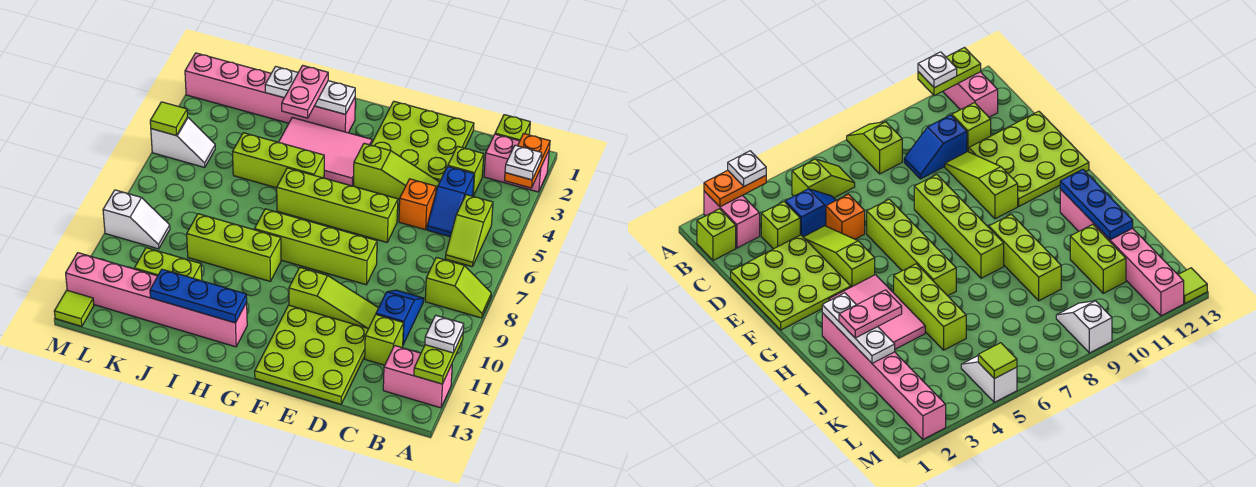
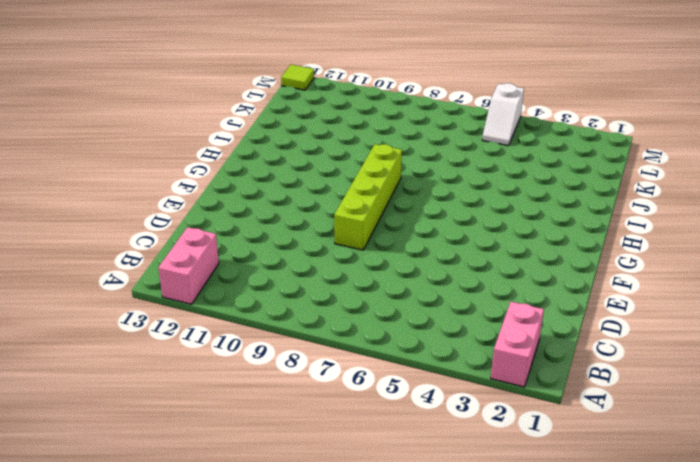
none -> lime slope A8:B8 level 1 top B
none -> lime brick B1 level 1
none -> lime slope B5:B6 level 1 top 5
none -> lime brick C3 level 1

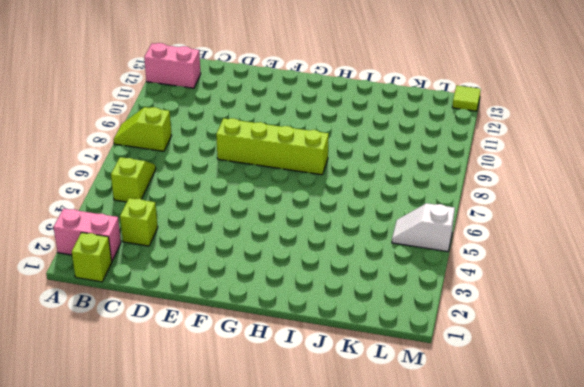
none -> blue slope C4:C5 level 1 top 4
none -> blue slope C9:C10 level 1 top 10
none -> lime brick C11 level 1
none -> lime plate D1:F3 level 1

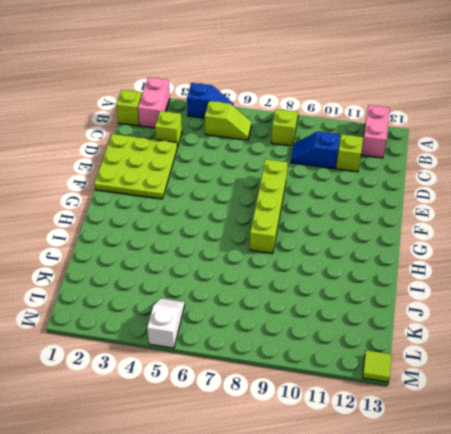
blue slope A4:A5 level 1 top 4 -> blue slope C4:C5 level 1 top 4
none -> lime slope D4:F4 level 1 top F
none -> orange brick D5 level 1
none -> lime slope D10:F10 level 1 top F
none -> lime plate D11:F13 level 1

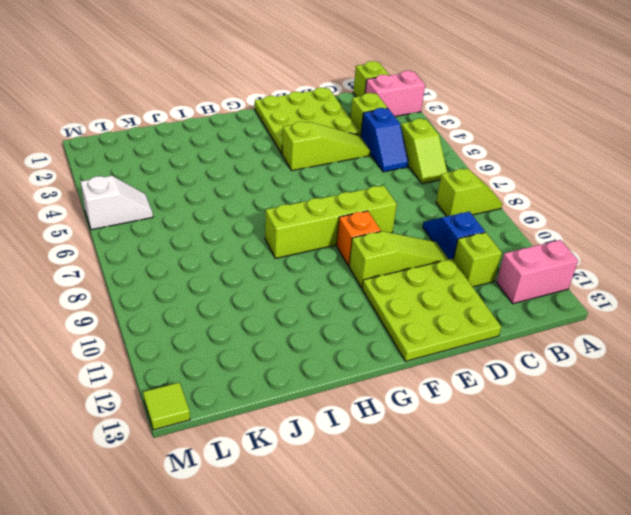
orange brick F9 level 1 -> orange brick D5 level 1
none -> lime brick E6:H6 level 1
none -> pink tile G3:I4 level 1
none -> pink brick H2:M2 level 1
none -> lime brick H5:J5 level 1

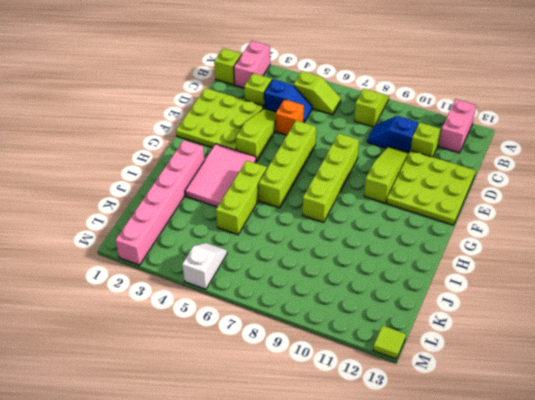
none -> lime brick H9:J9 level 1
none -> pink brick H12:M12 level 1
none -> lime brick J11:K11 level 1
none -> white slope L9:M9 level 1 top M

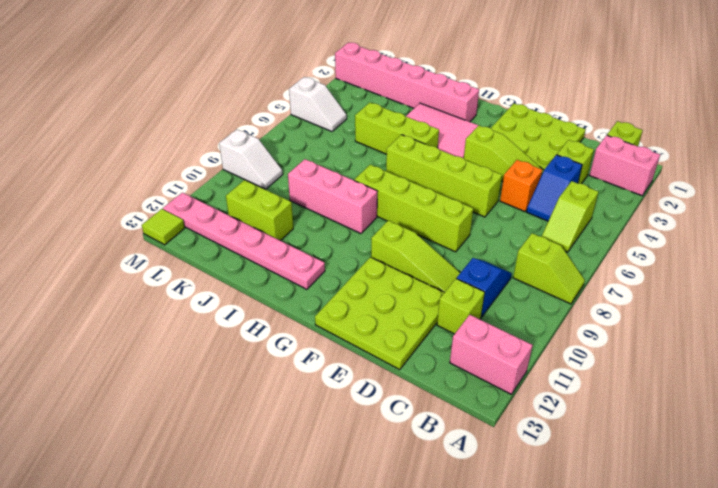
pink brick H9:J9 level 1 -> lime brick H9:J9 level 1
pink plate H12:M12 level 1 -> pink brick H12:M12 level 1
none -> orange plate A2:A3 level 2
none -> lime plate A11:A12 level 2
none -> white plate H2:J2 level 2
none -> blue plate H12:J12 level 2

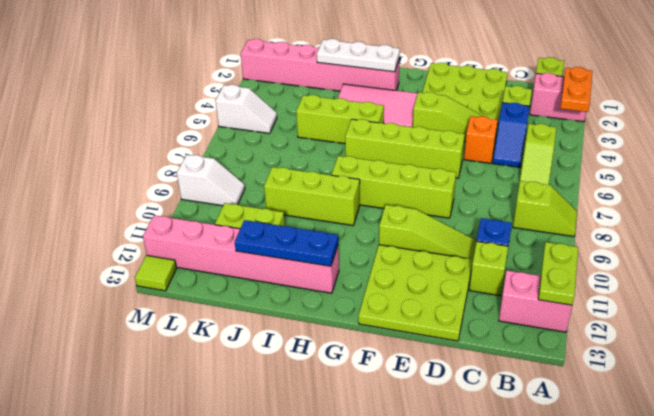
none -> lime tile M5 level 2
none -> white plate A3 level 3
none -> white plate A11 level 3
none -> pink plate I2:I3 level 3

